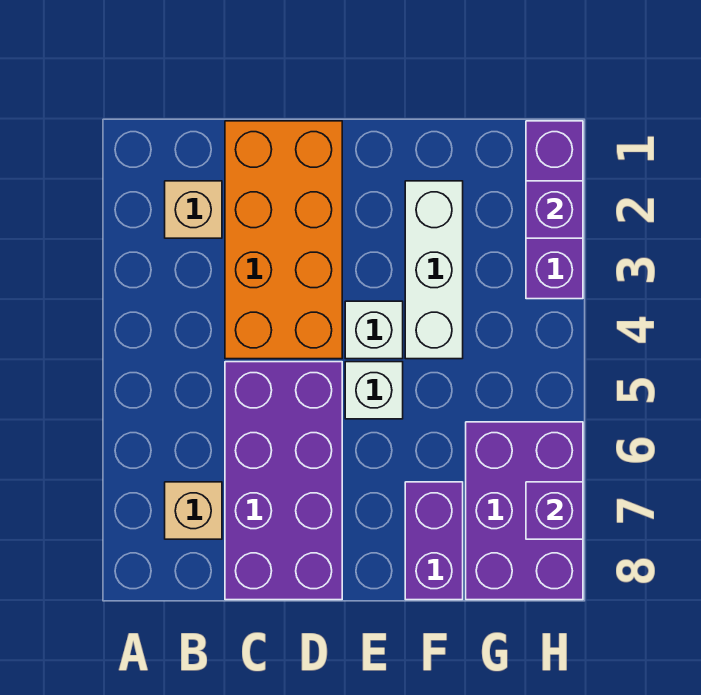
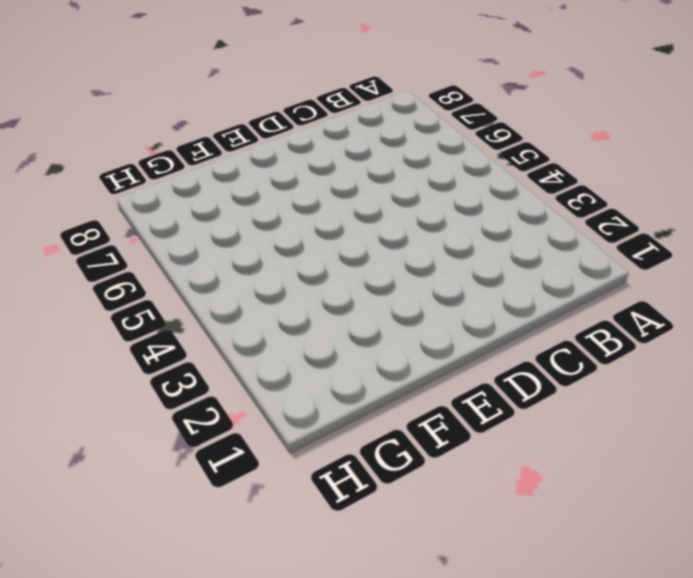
none -> tan brick B2 level 1
none -> tan brick B7 level 1
none -> orange brick C1:D4 level 1

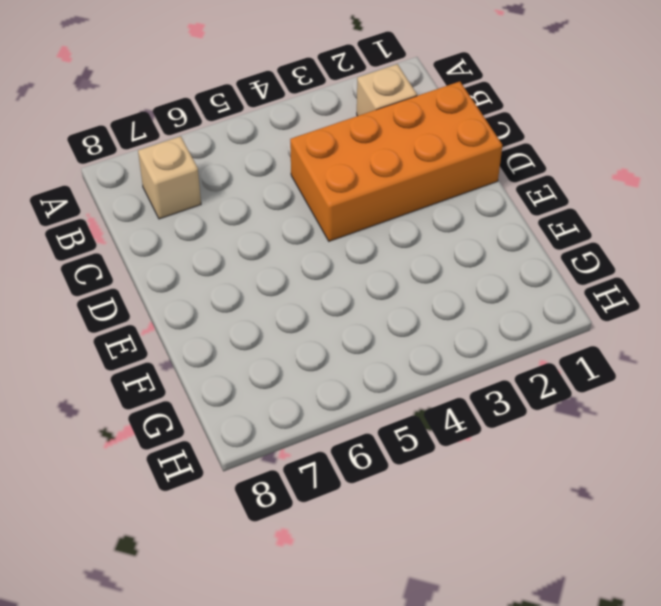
none -> purple brick C5:D8 level 1
none -> white brick E4 level 1
none -> white brick E5 level 1

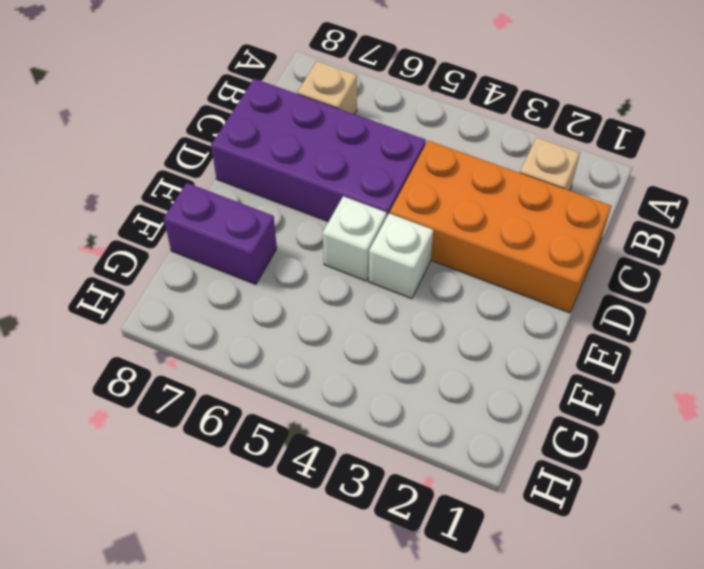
none -> white brick F2:F4 level 1
none -> purple brick G6:H8 level 1
none -> purple brick H1:H3 level 1

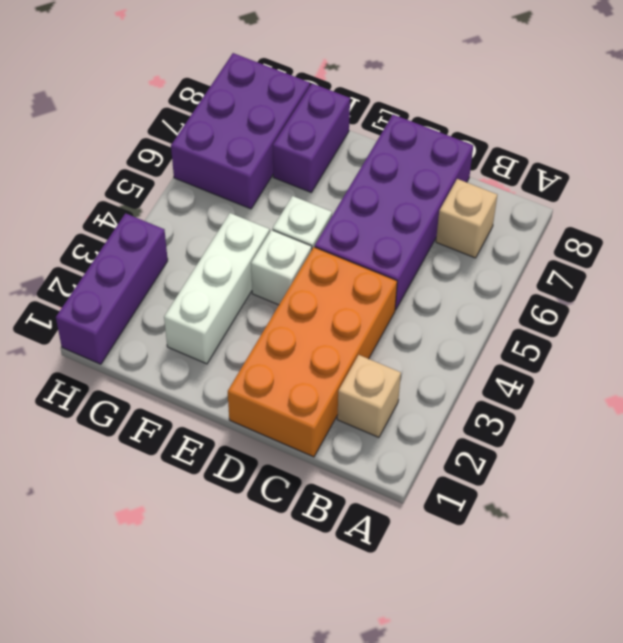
none -> purple brick H2 level 2
none -> purple brick H7 level 2

